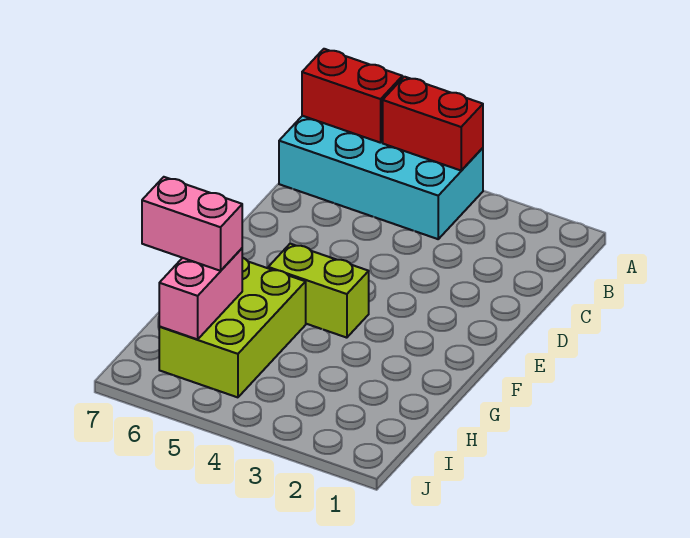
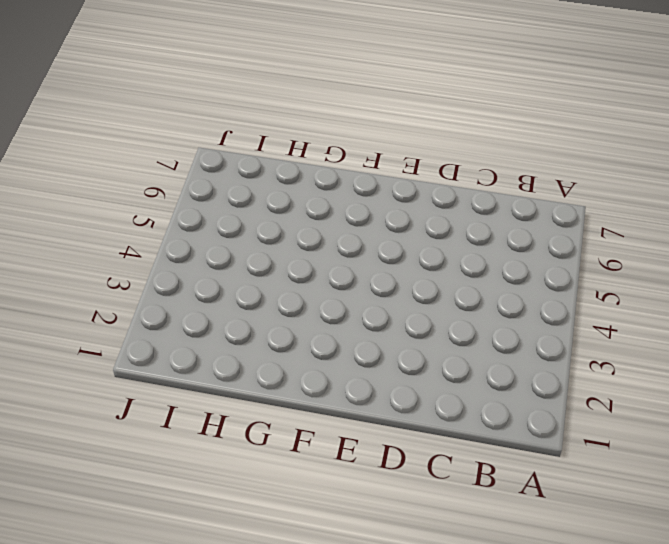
none -> cyan brick A4:B7 level 1
none -> lime brick F4:F5 level 1

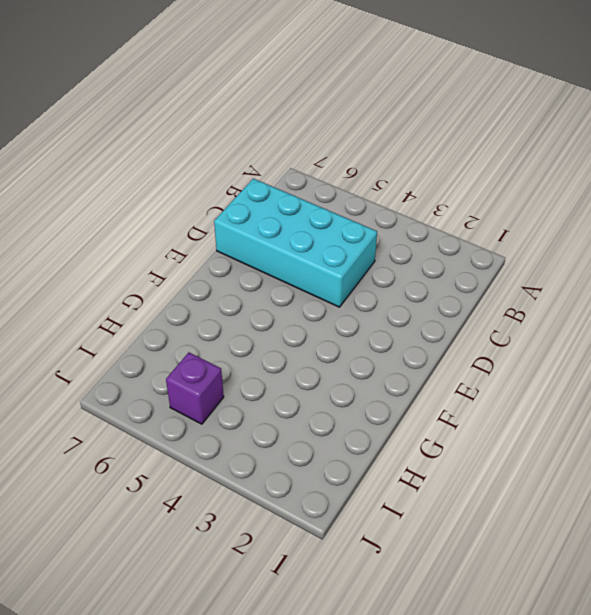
cyan brick C4:D7 level 1 -> cyan brick A4:B7 level 1
purple brick I5 level 1 -> lime brick G5:I6 level 1
none -> lime brick F4:F5 level 1
none -> red brick A4:A5 level 2

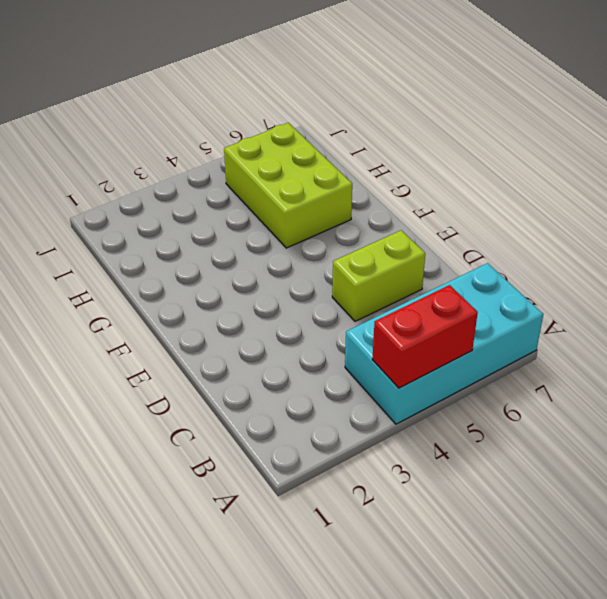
lime brick D5:D6 level 1 -> lime brick F4:F5 level 1
none -> red brick A6:A7 level 2
none -> pink brick H6:I6 level 2

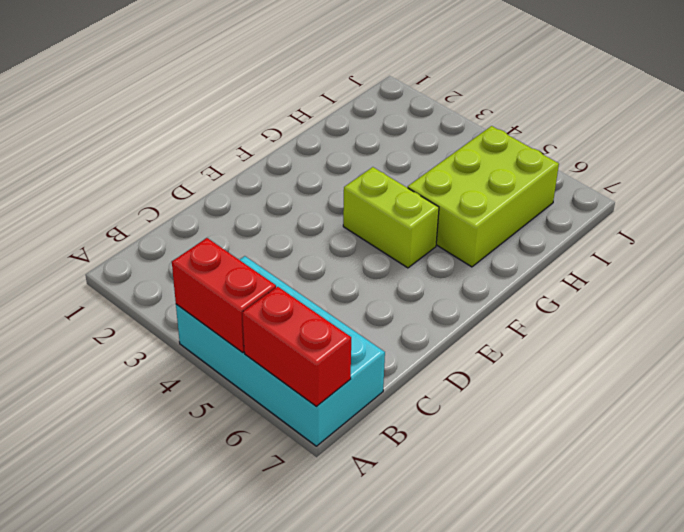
none -> pink brick H6:I6 level 2
none -> pink brick H6:H7 level 3

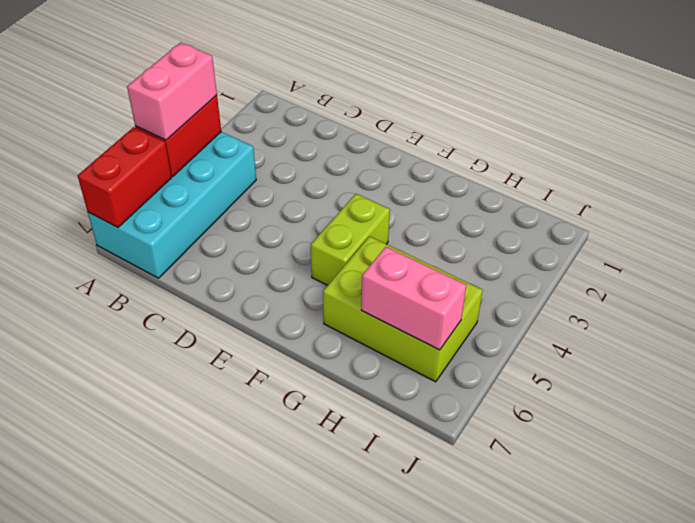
pink brick A4:A5 level 3 -> pink brick H6:H7 level 3

